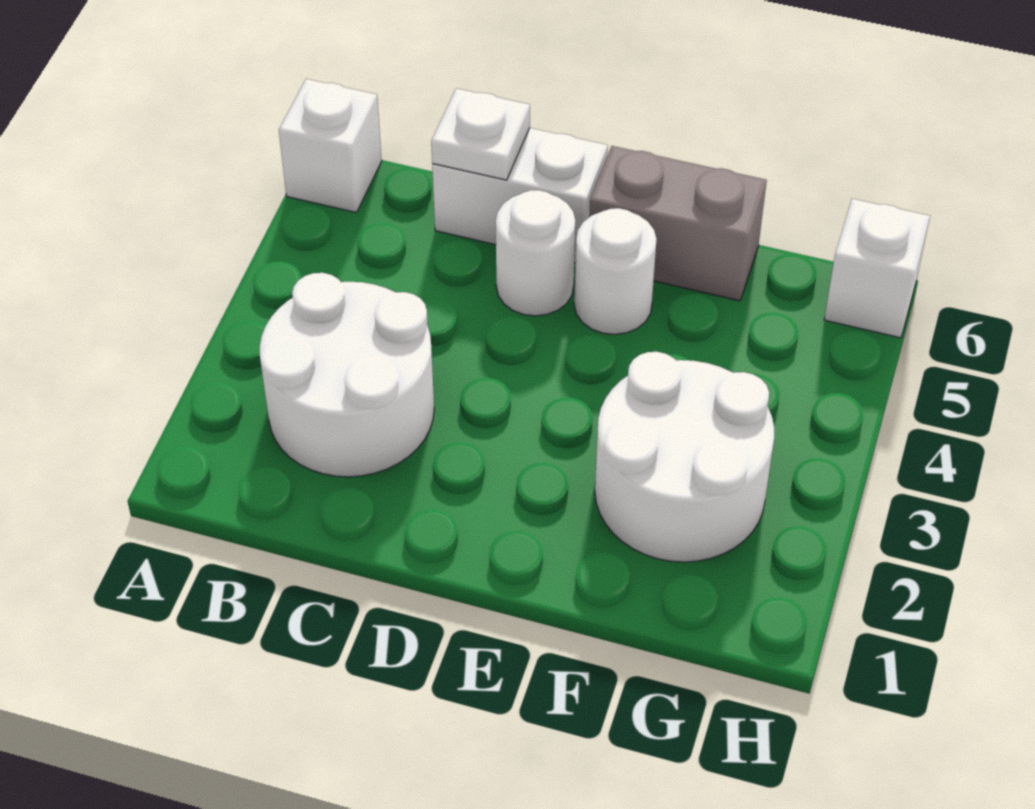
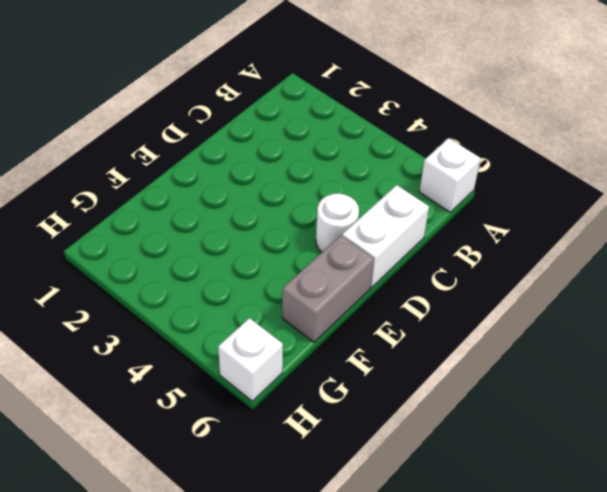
none -> white round brick B2:C3 level 1
none -> white round brick E5 level 1

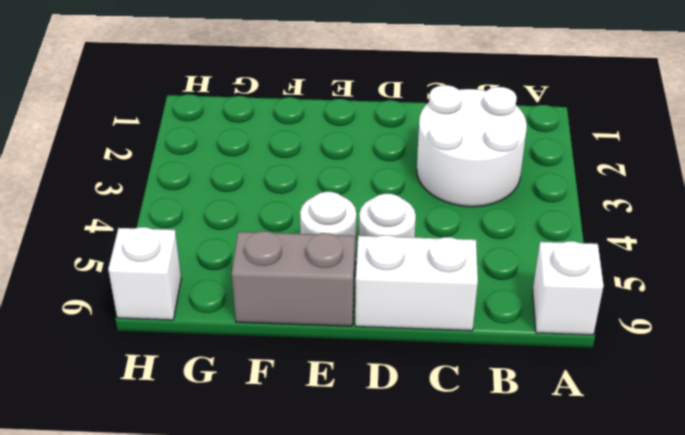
none -> white round brick F2:G3 level 1
none -> white plate C6 level 2

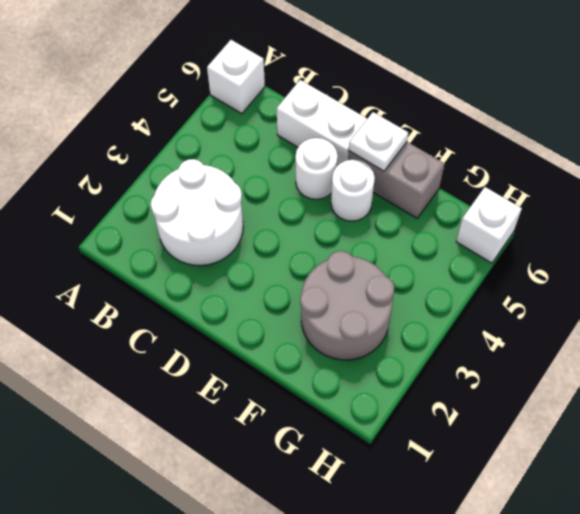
white plate E6 level 2 -> white plate C6 level 2
grey round brick F2:G3 level 1 -> white round brick F2:G3 level 1

